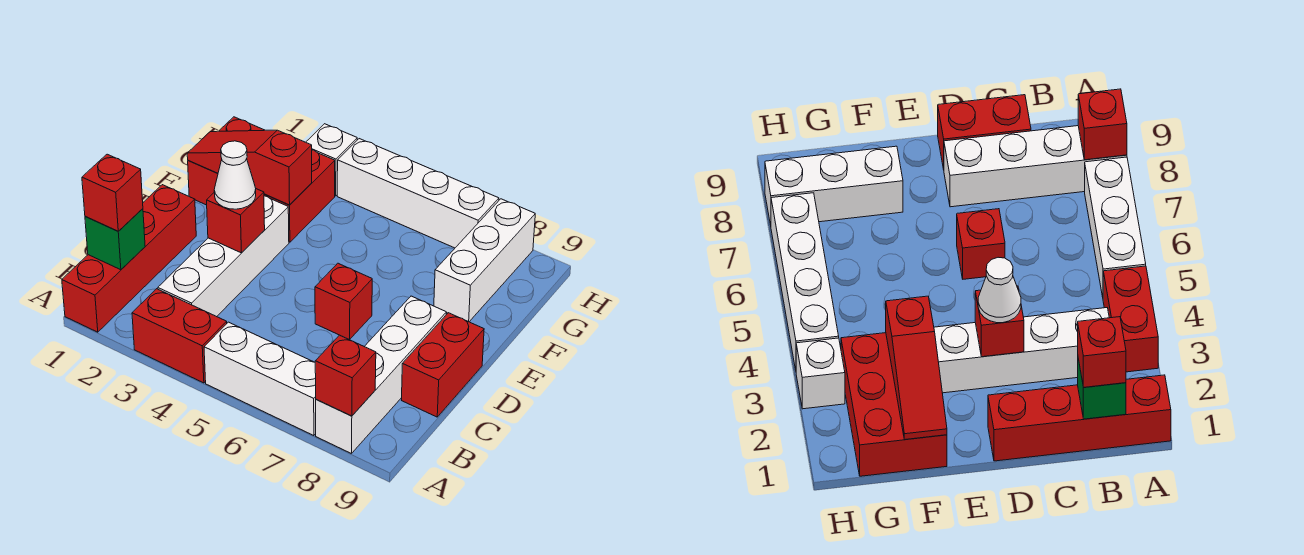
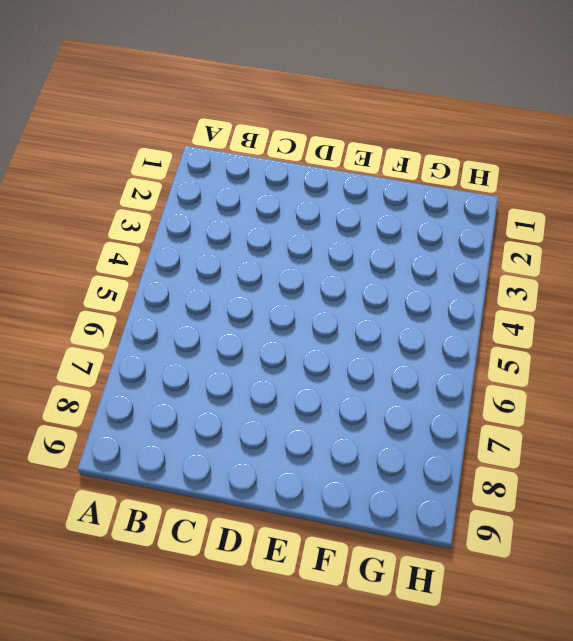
none -> red brick A1:D1 level 1
none -> red brick A3:A4 level 1
none -> white brick A5:A7 level 1

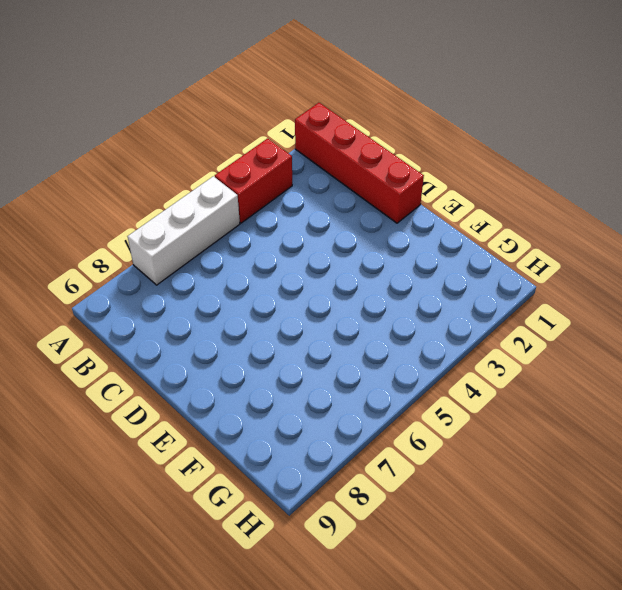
none -> white brick A8:D8 level 1
none -> white brick B3:E3 level 1
none -> red brick C9:D9 level 1

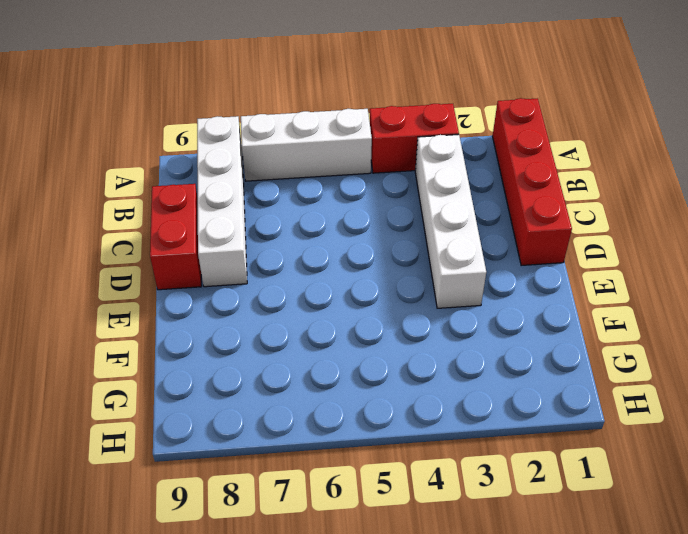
none -> red brick D6 level 1
none -> red brick F1:G3 level 1
none -> white brick F8:H8 level 1

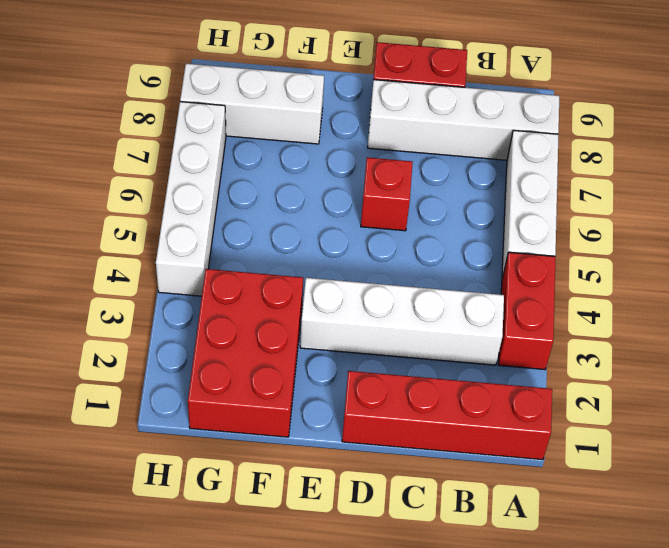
none -> white brick H3 level 1
none -> red brick A8 level 2
none -> green brick B1 level 2

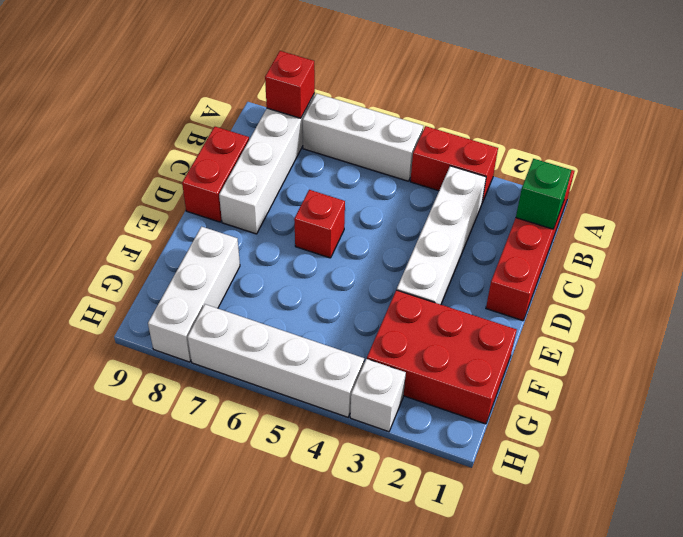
none -> red brick D3 level 2
none -> red slope F1:F3 level 2 top 3
none -> red brick B1 level 3

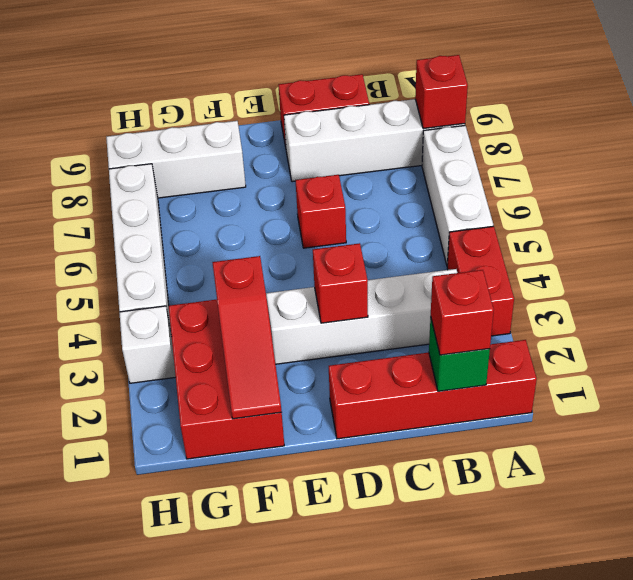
none -> white cone D3 level 3

